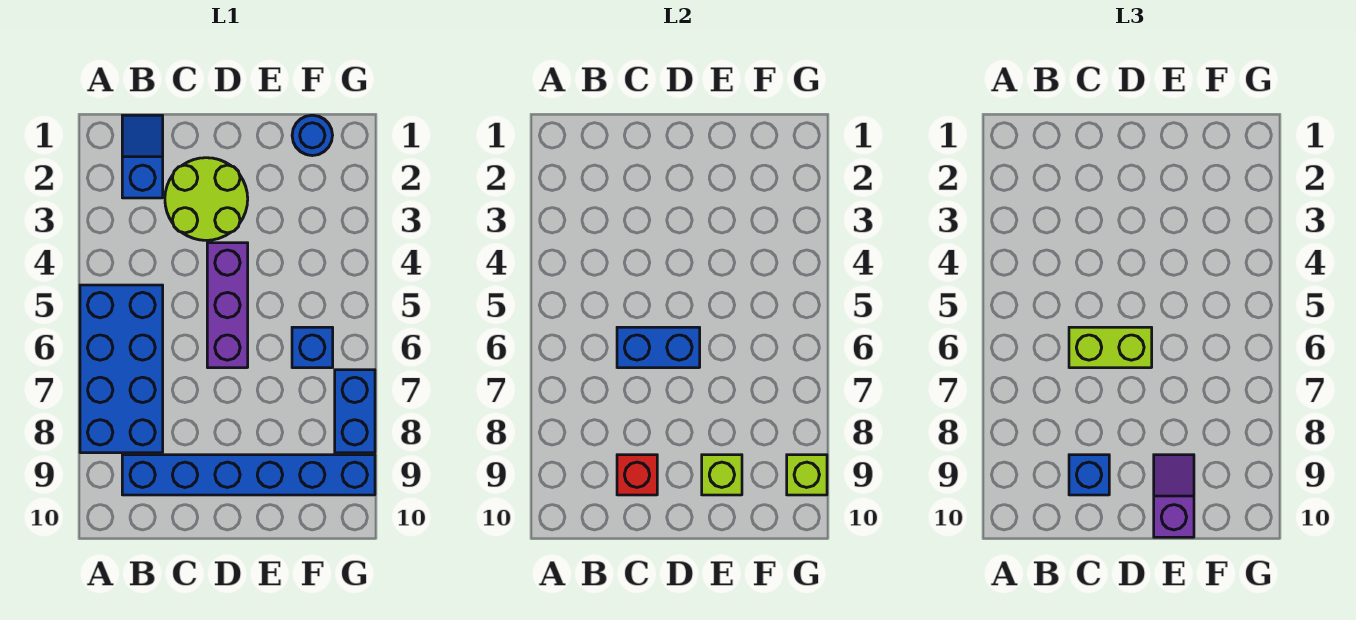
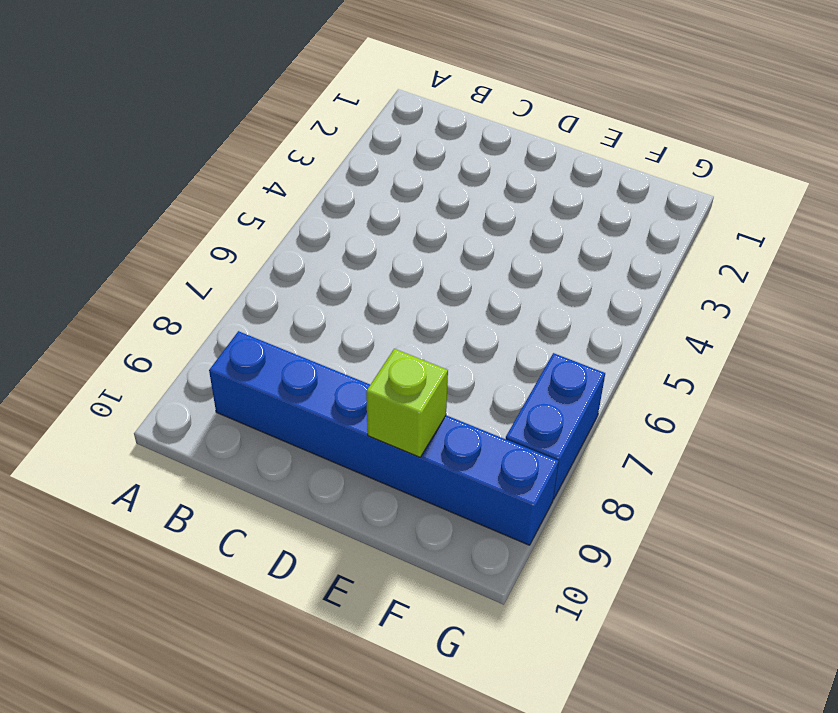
none -> blue brick A5:B8 level 1
none -> blue slope B1:B2 level 1 top 2
none -> lime round brick C2:D3 level 1

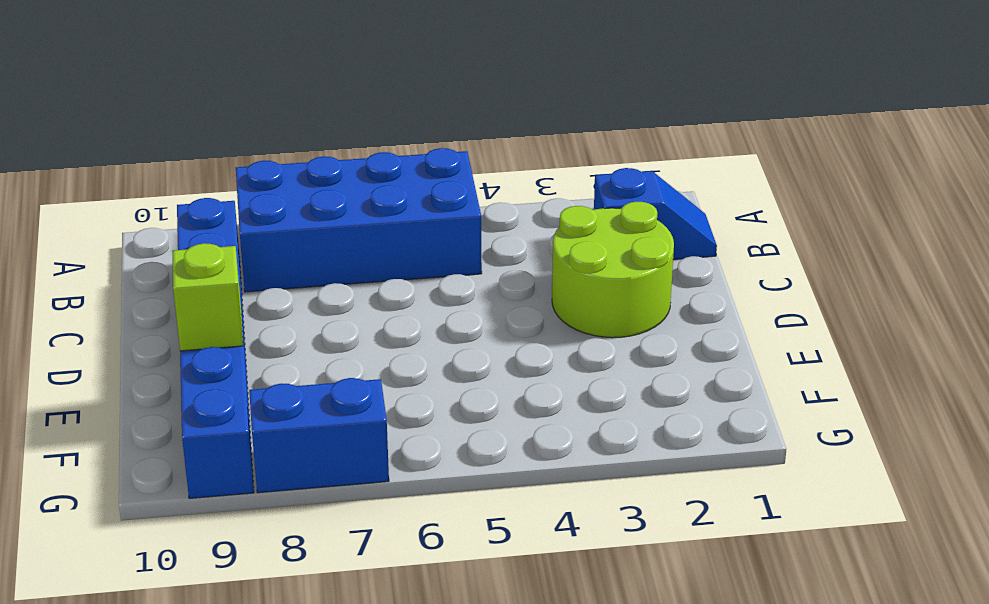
none -> purple brick D4:D6 level 1
none -> blue round brick F1 level 1
none -> blue brick F6 level 1

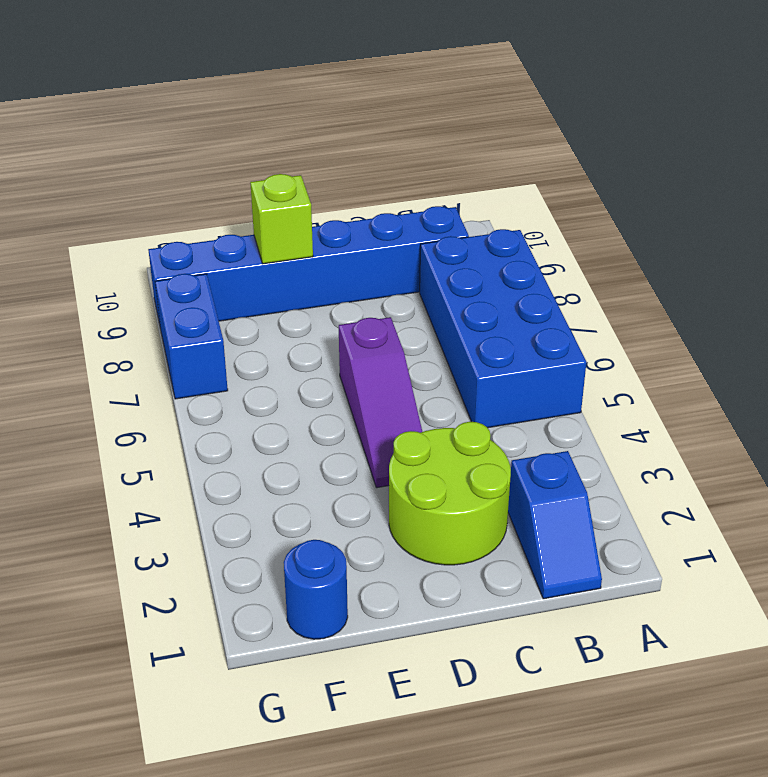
purple slope D4:D6 level 1 top 6 -> purple brick D4:D6 level 1
none -> blue brick F6 level 1
none -> blue brick C6:D6 level 2
none -> red brick C9 level 2

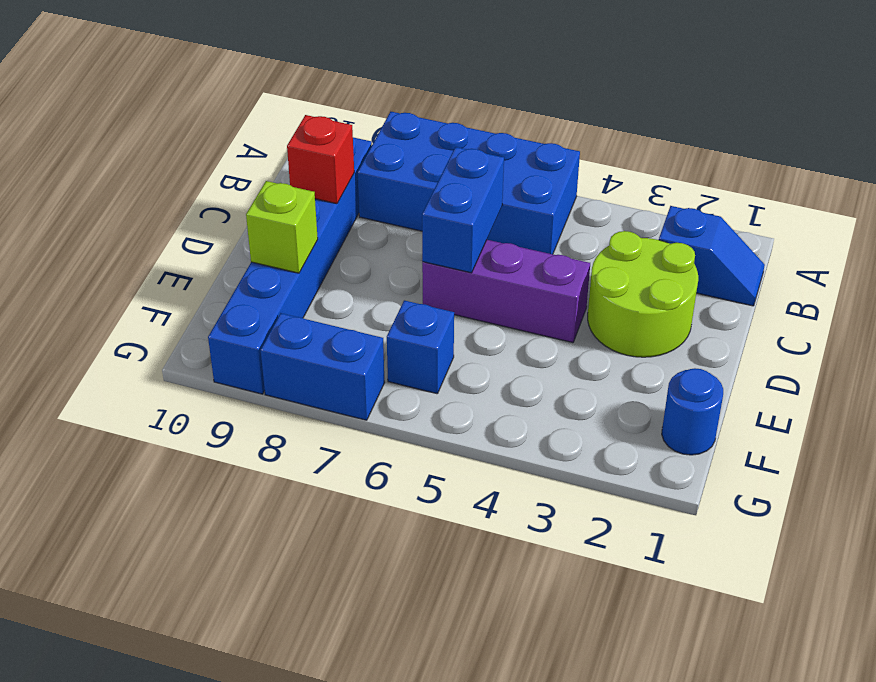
none -> lime brick G9 level 2
none -> lime brick C6:D6 level 3
none -> blue brick C9 level 3

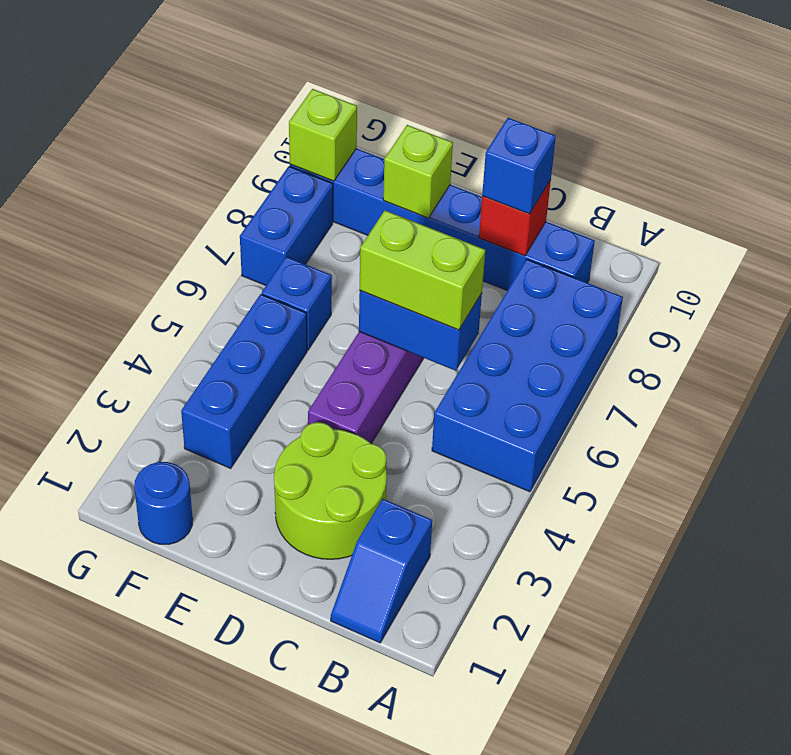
blue brick F3:F5 level 1 -> none
none -> purple slope E9:E10 level 3 top 10

